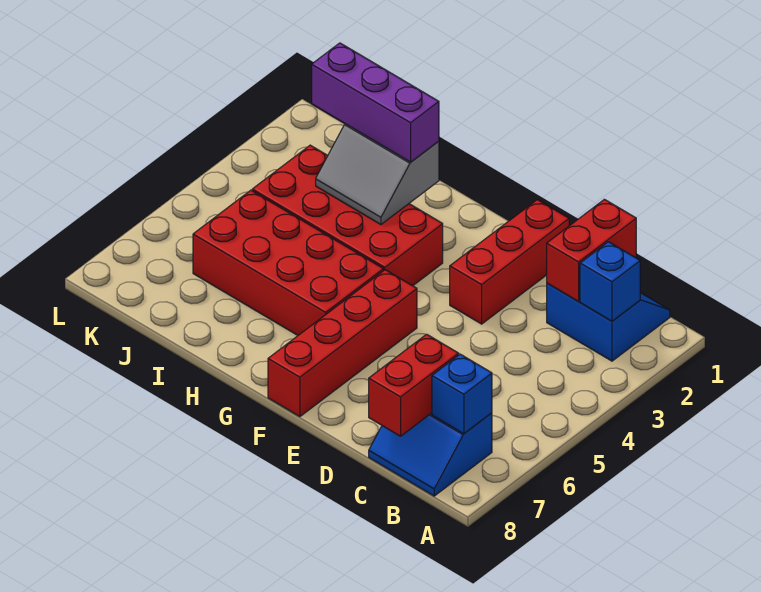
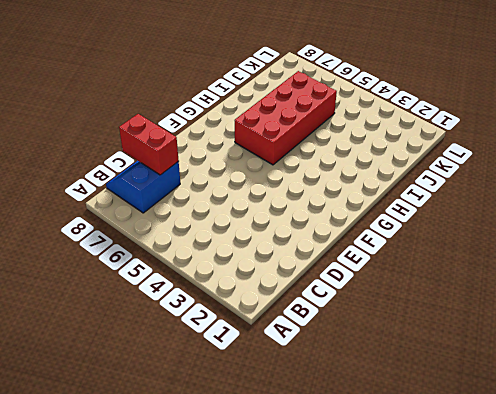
none -> blue slope B1:C2 level 1 top 2
none -> red brick E1:E3 level 1
none -> red brick F5:F8 level 1

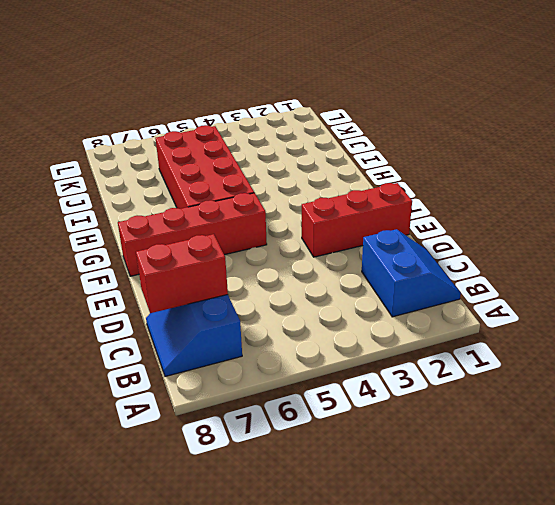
none -> red brick G3:J4 level 1
none -> blue brick B2 level 2
none -> blue brick B7 level 2

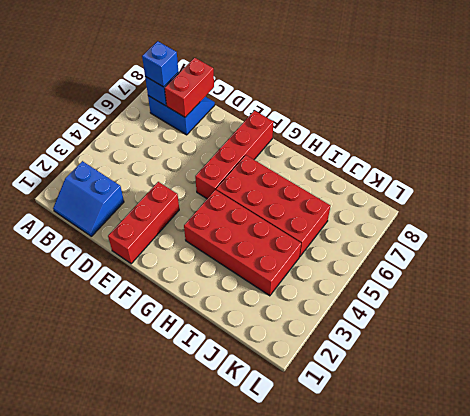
blue brick B7 level 3 -> blue brick B2 level 2
none -> red brick C1:C2 level 2
none -> grey slope H2:I3 level 2 top 2
none -> purple brick H2:J2 level 3

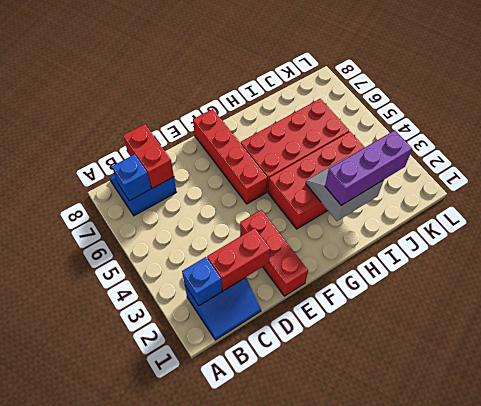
red brick C2:D2 level 2 -> red brick C1:C2 level 2

